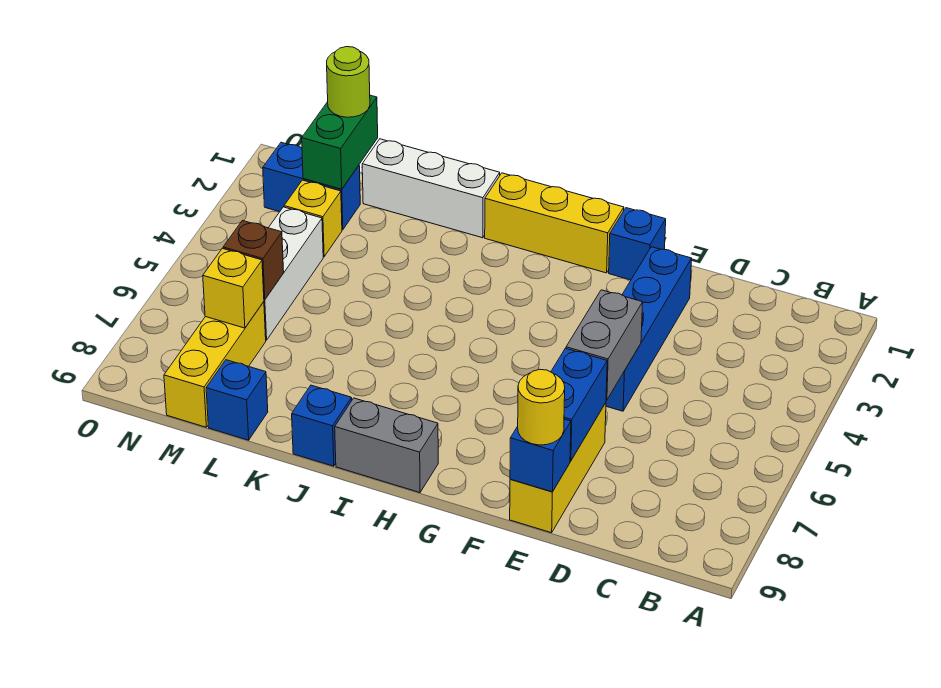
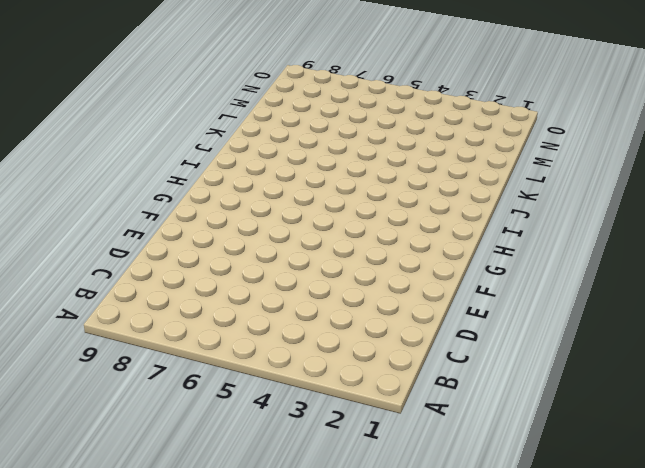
none -> blue brick E2:E5 level 1
none -> yellow brick E7:E9 level 1
none -> blue brick F1 level 1

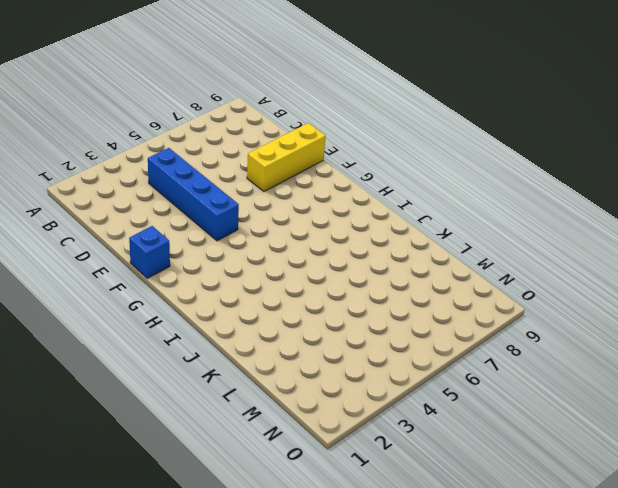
blue brick C4:F4 level 1 -> blue brick E2:E5 level 1
none -> yellow brick G1:I1 level 1
none -> grey brick H9:I9 level 1
none -> white brick J1:L1 level 1

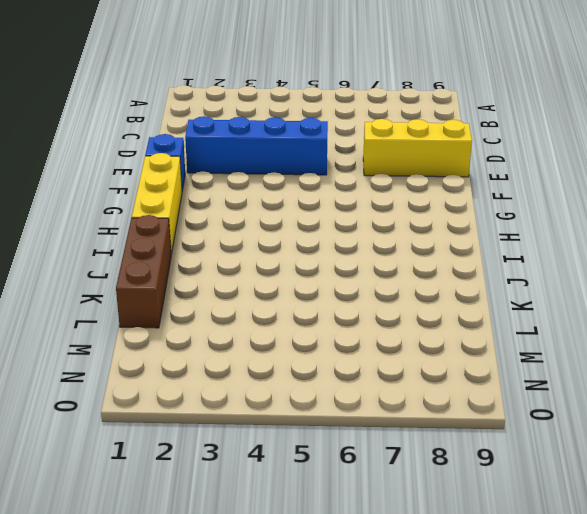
brown brick J1:L1 level 1 -> white brick J1:L1 level 1
none -> grey brick H9:I9 level 1
none -> blue brick J9 level 1
none -> blue brick L9 level 1

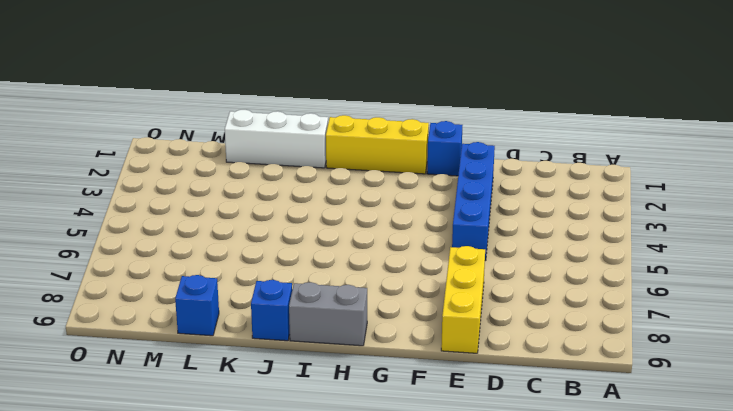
none -> blue brick M2:N2 level 1
none -> yellow brick M3 level 1
none -> white brick M4:M6 level 1

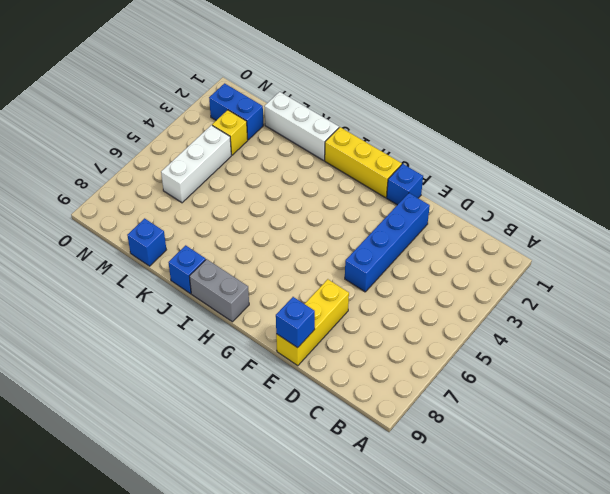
none -> yellow brick M7:M9 level 1
none -> grey brick E5:E6 level 2
none -> blue brick E7:E8 level 2

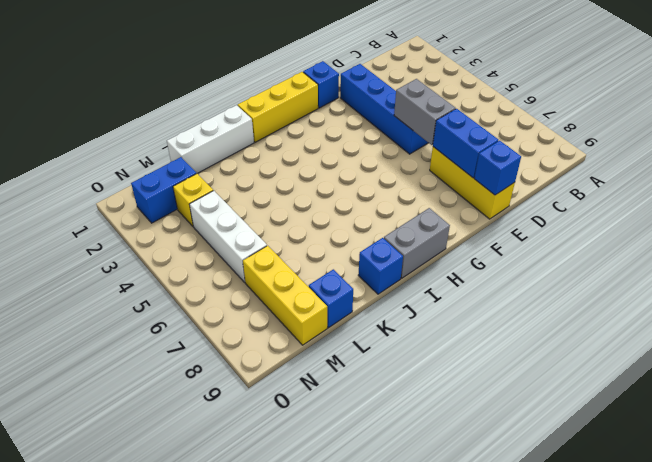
none -> green brick M1:M2 level 2
none -> brown brick M6 level 2
none -> yellow brick M7 level 2

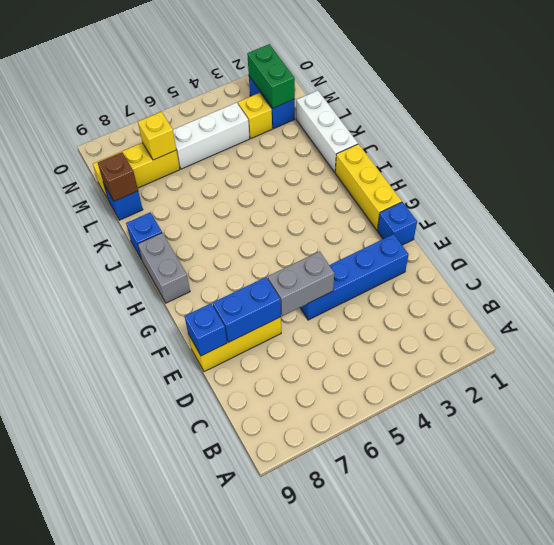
brown brick L9 level 2 -> brown brick M6 level 2
green brick M2:N2 level 2 -> green brick M1:M2 level 2
none -> yellow round brick E9 level 3
none -> lime round brick M1 level 3

